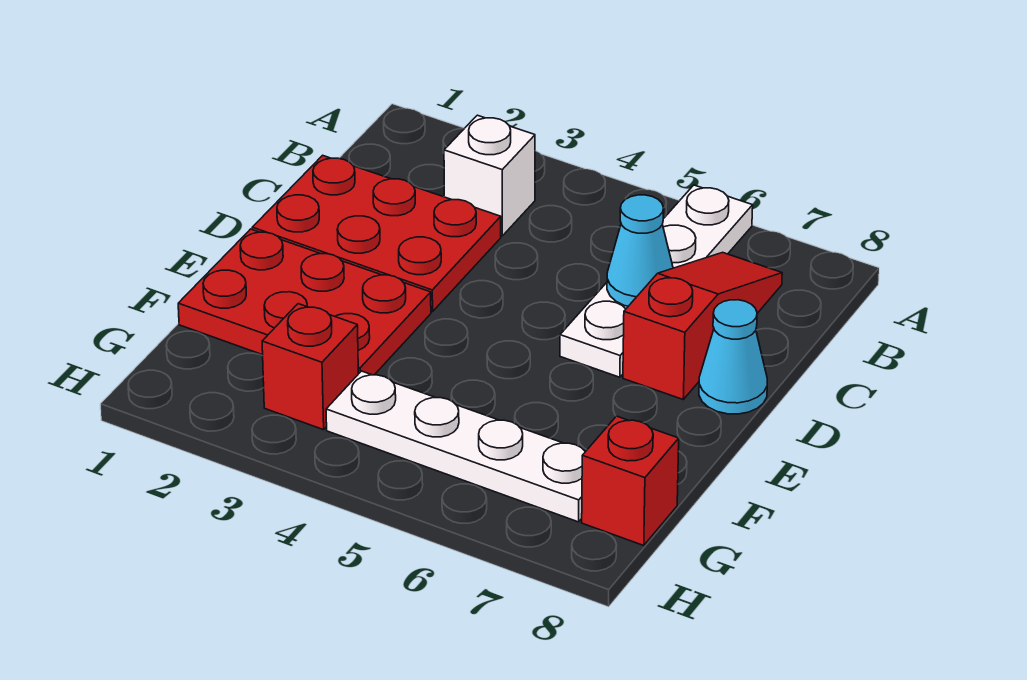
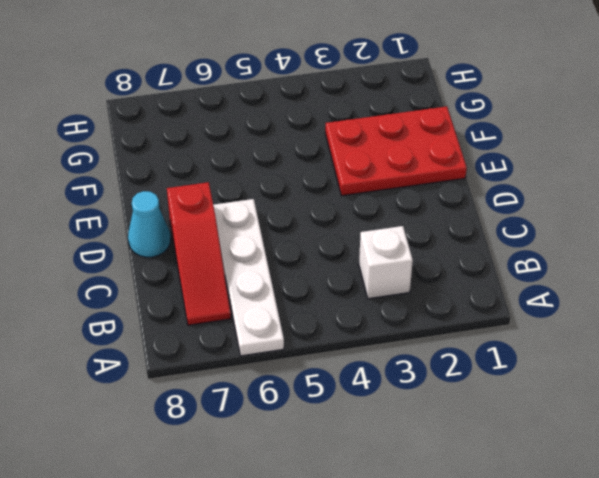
none -> red plate C1:D3 level 1
none -> red brick G3 level 1

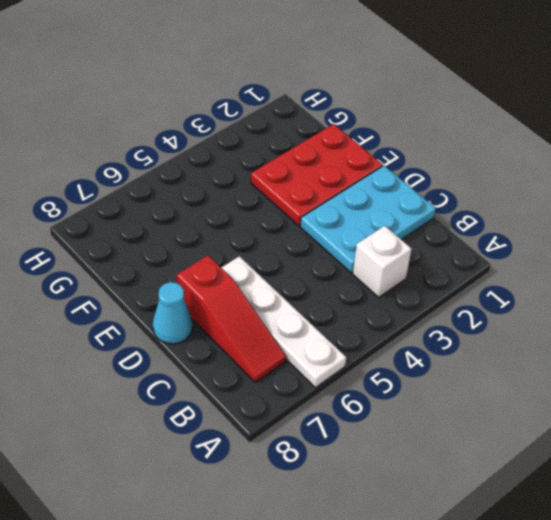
cyan plate C1:D3 level 1 -> red plate C1:D3 level 1
none -> red brick G3 level 1
none -> white plate G4:G7 level 1

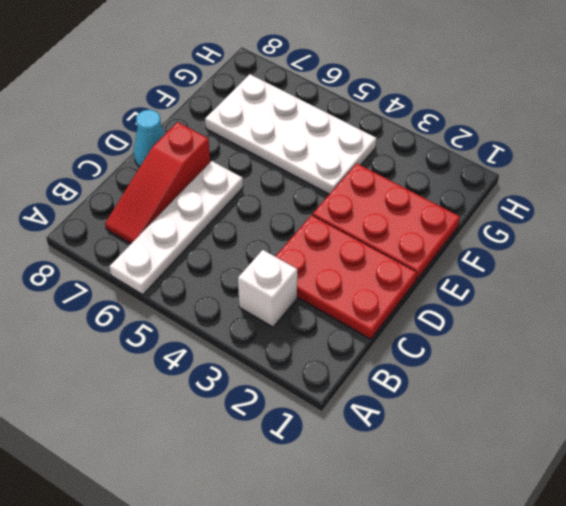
white plate F4:G7 level 1 -> white plate G4:G7 level 1
none -> red brick G3 level 1
none -> red brick G8 level 1

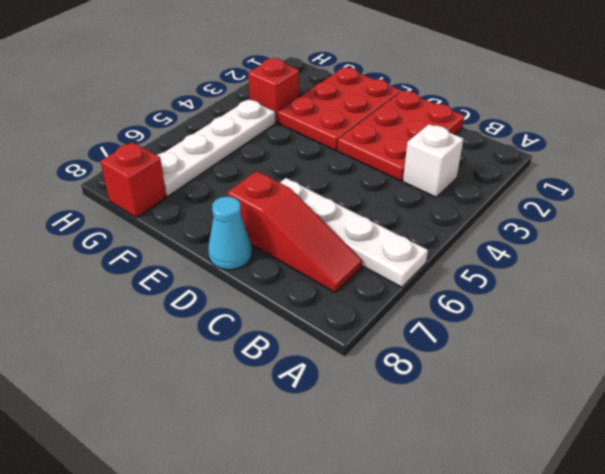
none -> cyan cone C6 level 2

